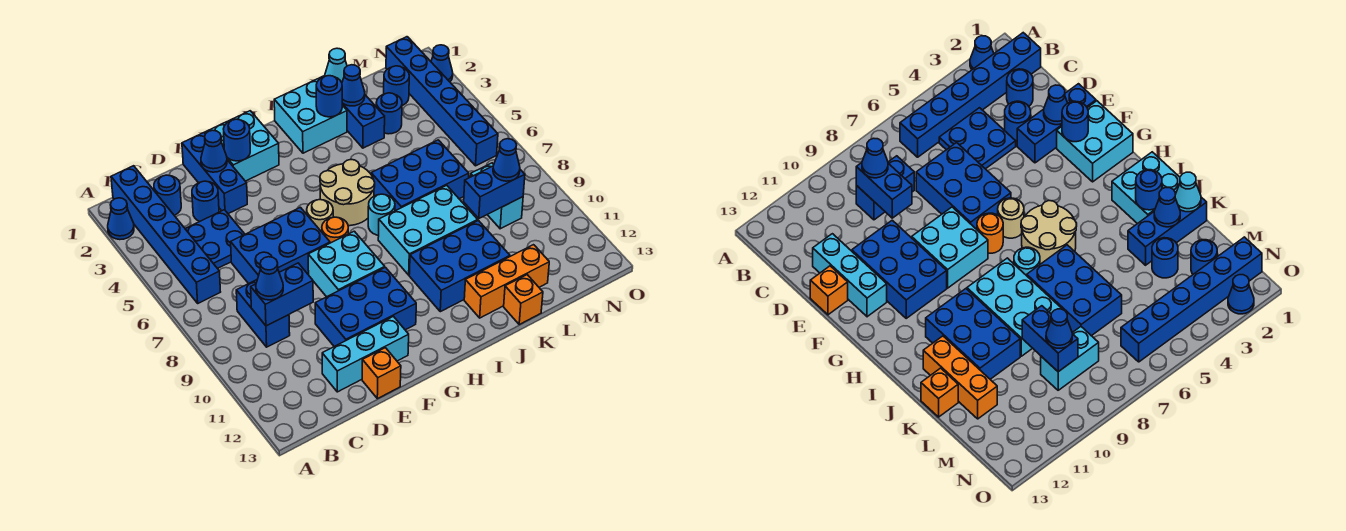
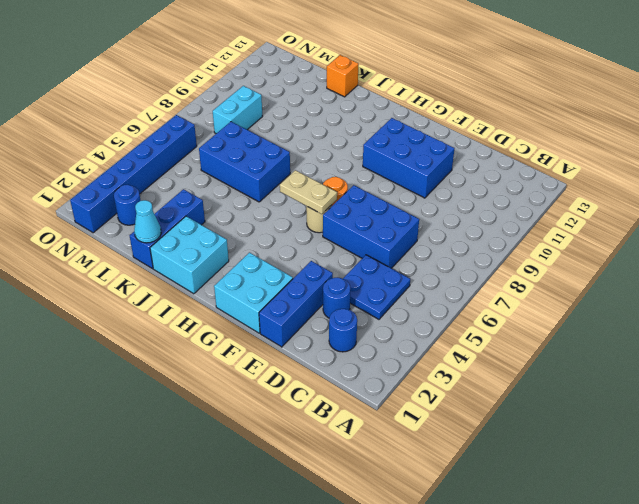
tan plate G6:H6 level 2 -> none
none -> blue cone A2 level 1
none -> blue brick B1:B6 level 1
none -> blue brick C8:C9 level 1
none -> cyan brick D12:F12 level 1

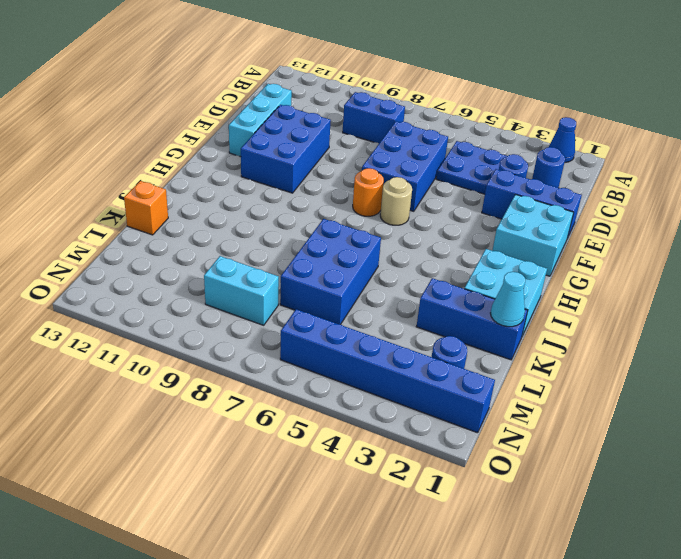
none -> blue brick B1:B6 level 1
none -> orange brick E13 level 1
none -> cyan brick F8:G9 level 1
none -> tan round brick H5:I6 level 1

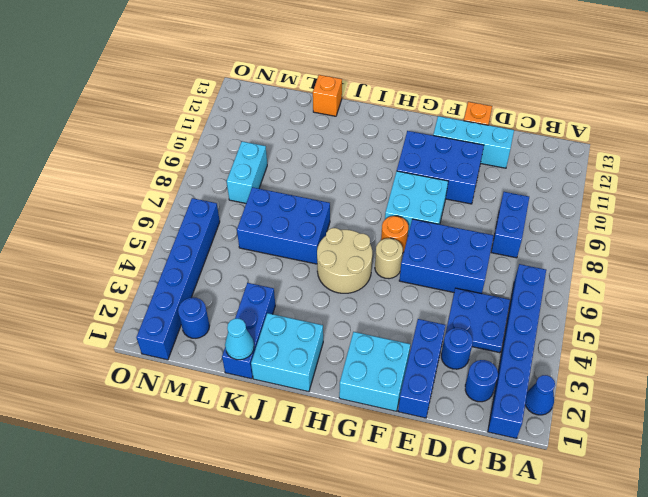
none -> cyan round brick I7 level 1
none -> cyan brick I8:K9 level 1
none -> blue brick I10:K11 level 1
none -> orange brick J12:L12 level 1

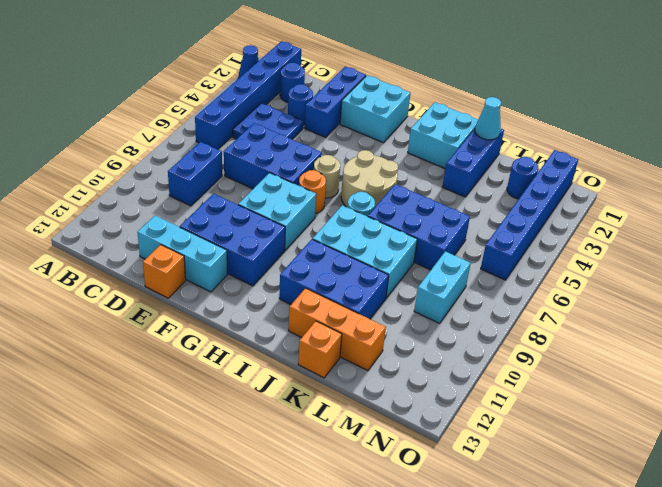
none -> blue round brick L3 level 1
none -> blue cone O2 level 1
none -> blue brick C9:D9 level 2
none -> blue cone E2 level 2

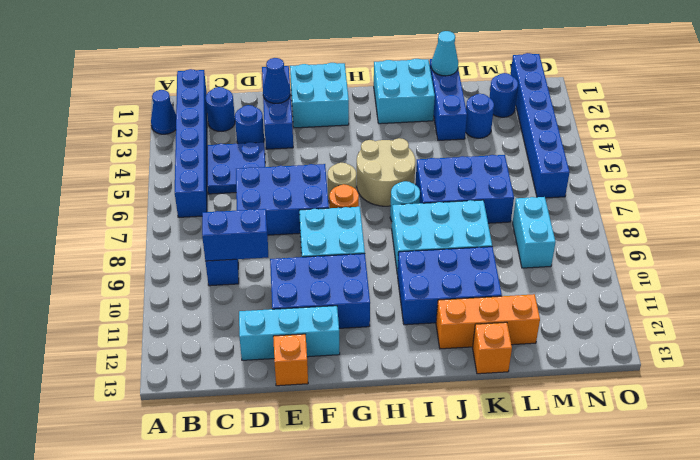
none -> blue cone O2 level 1
none -> blue round brick F2 level 2
none -> blue round brick J2 level 2
none -> blue cone K2 level 2

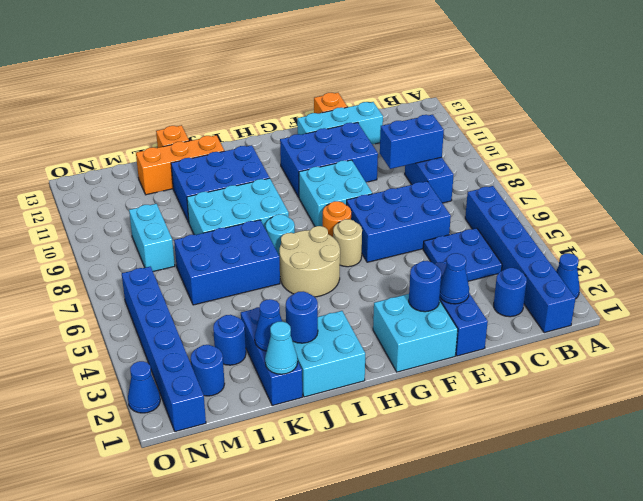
none -> blue round brick D3 level 1
none -> blue brick L9:M9 level 2
none -> blue cone C9 level 3
none -> blue cone M9 level 3

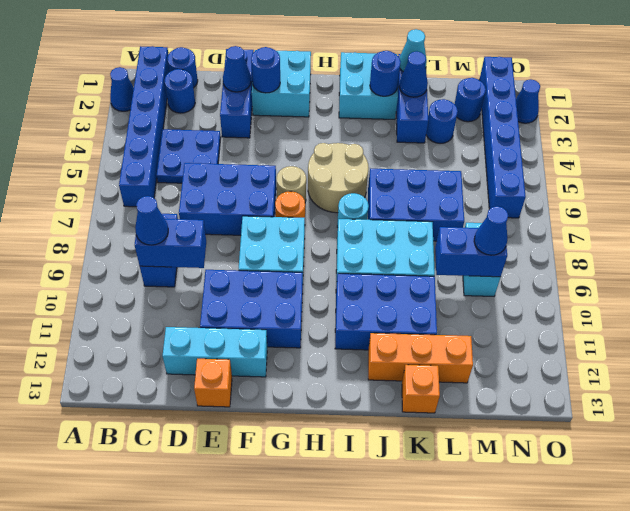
blue round brick C1 level 1 -> blue round brick D3 level 1

